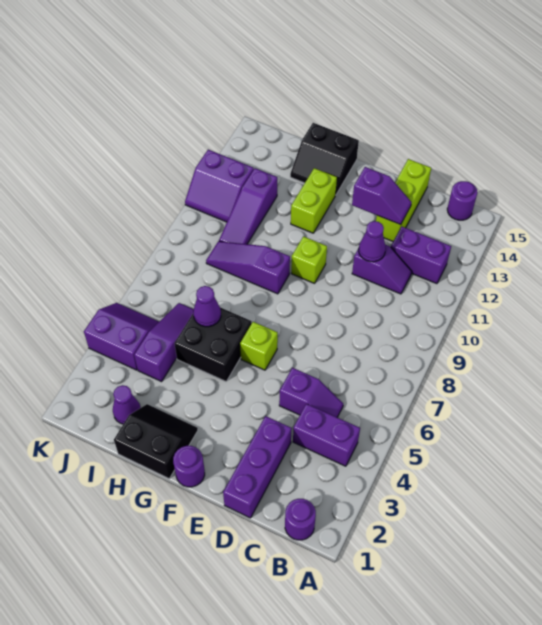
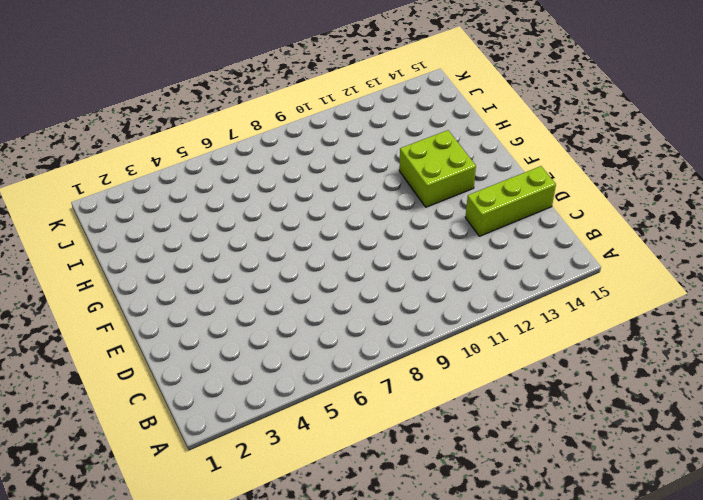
lime brick F12:G13 level 1 -> lime brick G12:G13 level 1
none -> purple round brick B1 level 1
none -> purple brick B4:C4 level 1
none -> purple brick B12:C12 level 1

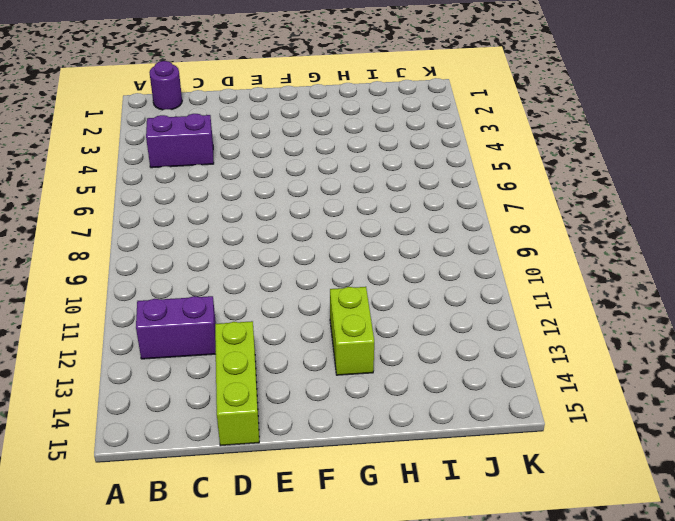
none -> purple round brick B15 level 1
none -> purple slope C5:D5 level 1 top D
none -> purple slope C11:D11 level 1 top D

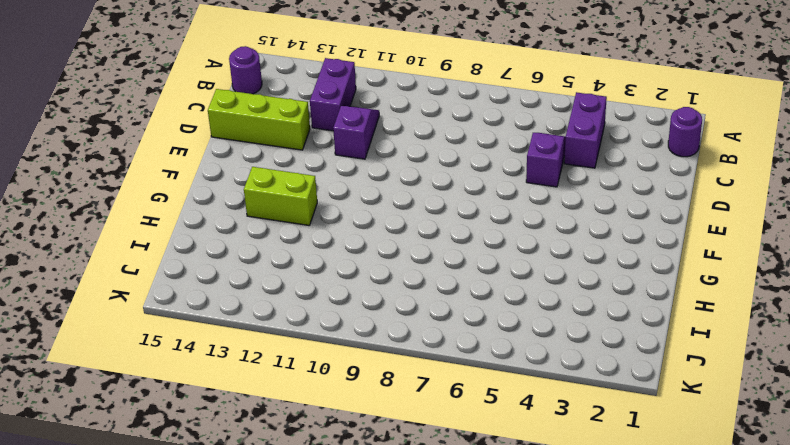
none -> purple brick D1:D3 level 1
none -> purple round brick F1 level 1
none -> lime brick F6 level 1

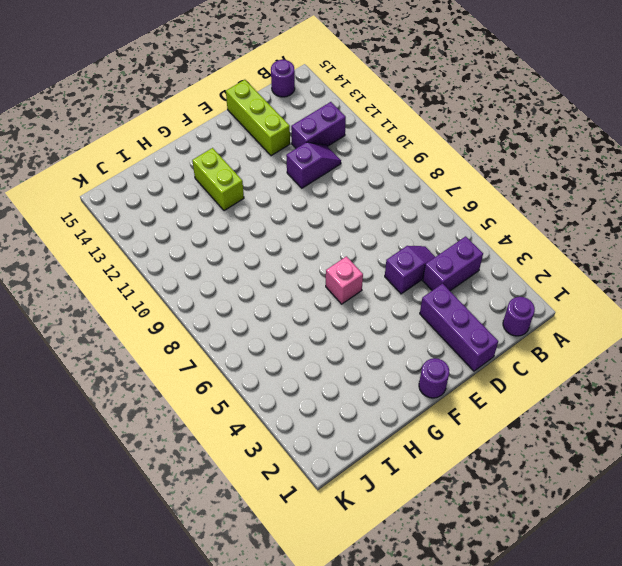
pink brick F6 level 1 -> lime brick F6 level 1
none -> lime brick F10 level 1
none -> black slope G1:H2 level 1 top 1
none -> black brick G5:H6 level 1

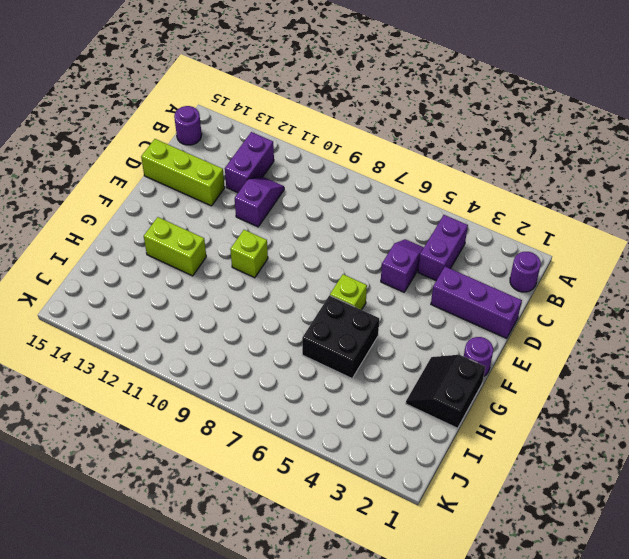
none -> purple slope G9:I9 level 1 top G
none -> black slope G14:H15 level 1 top 15
none -> purple cone I2 level 1

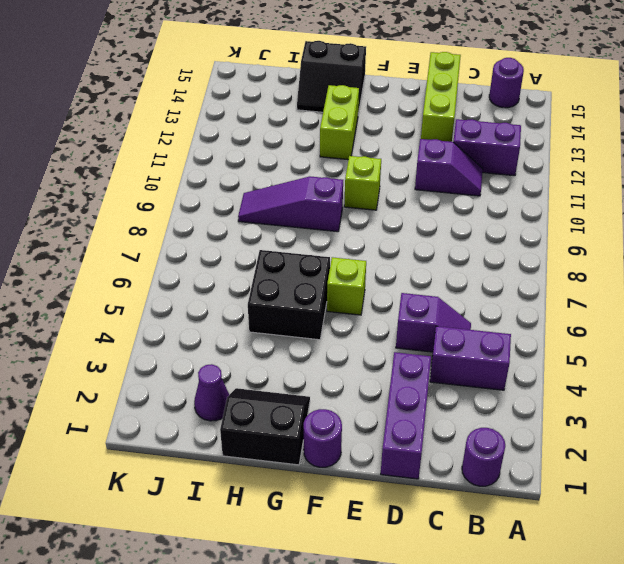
none -> purple slope I4:I6 level 1 top 4
none -> purple slope I10:I12 level 1 top 12
none -> purple slope J4:K5 level 1 top 4

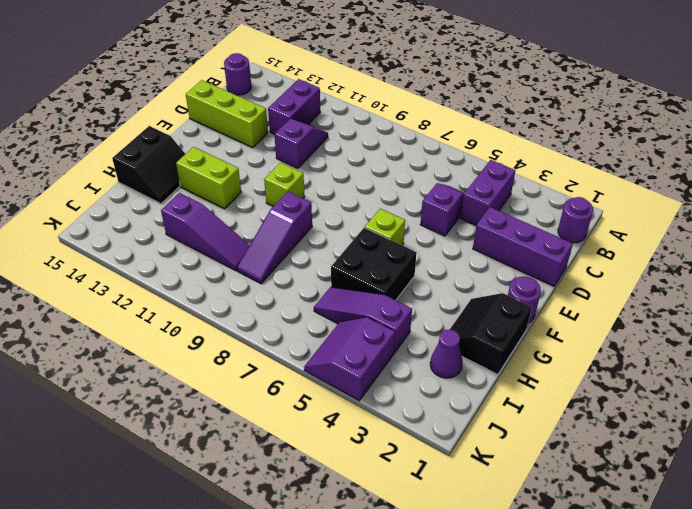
none -> purple slope J11:K12 level 1 top 12
none -> purple cone D11 level 2
none -> purple slope D13:E13 level 2 top E

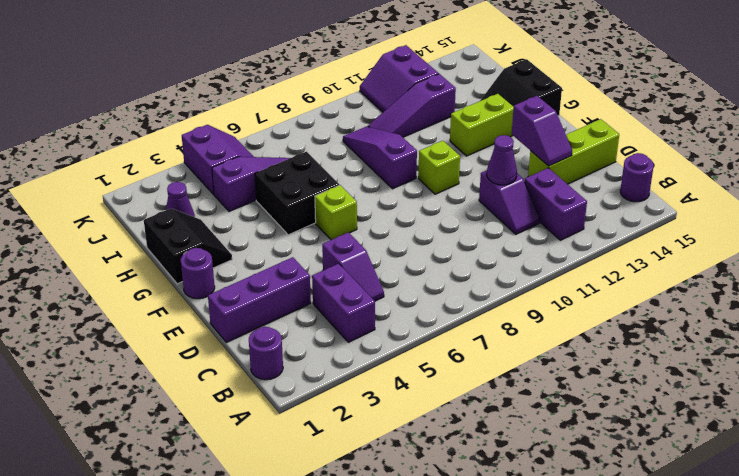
none -> purple cone H6 level 2

